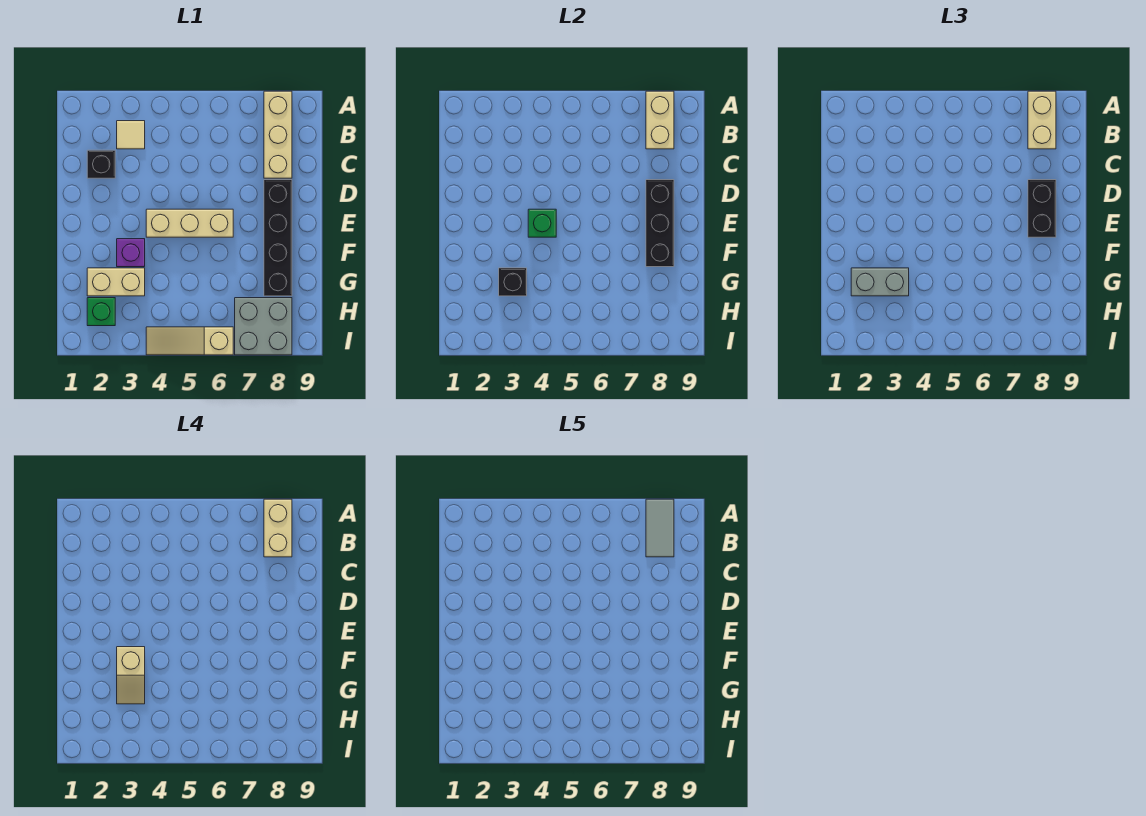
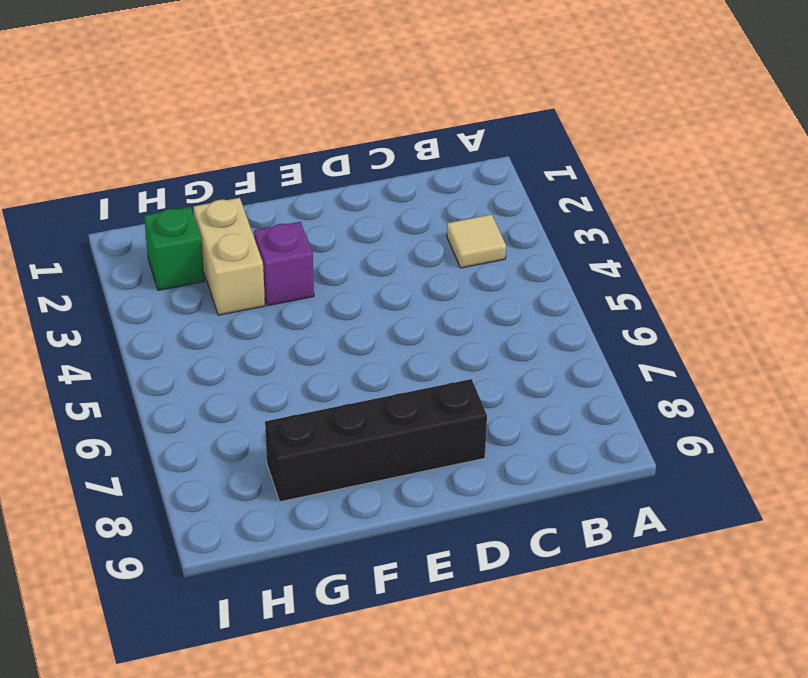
none -> tan brick A8:C8 level 1
none -> black brick C2 level 1
none -> tan brick E4:E6 level 1

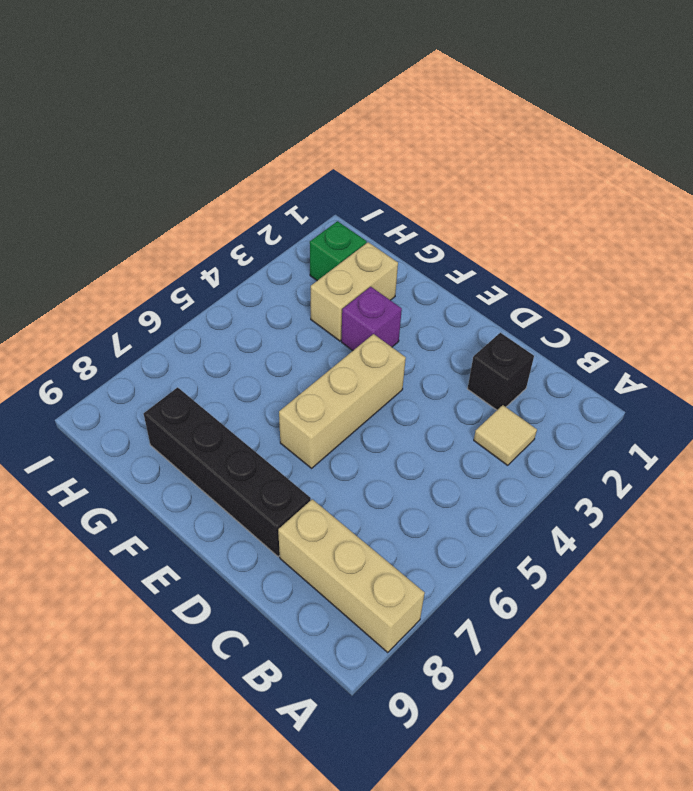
none -> grey brick H7:I8 level 1
none -> tan slope I4:I6 level 1 top 6
none -> tan brick A8:B8 level 2

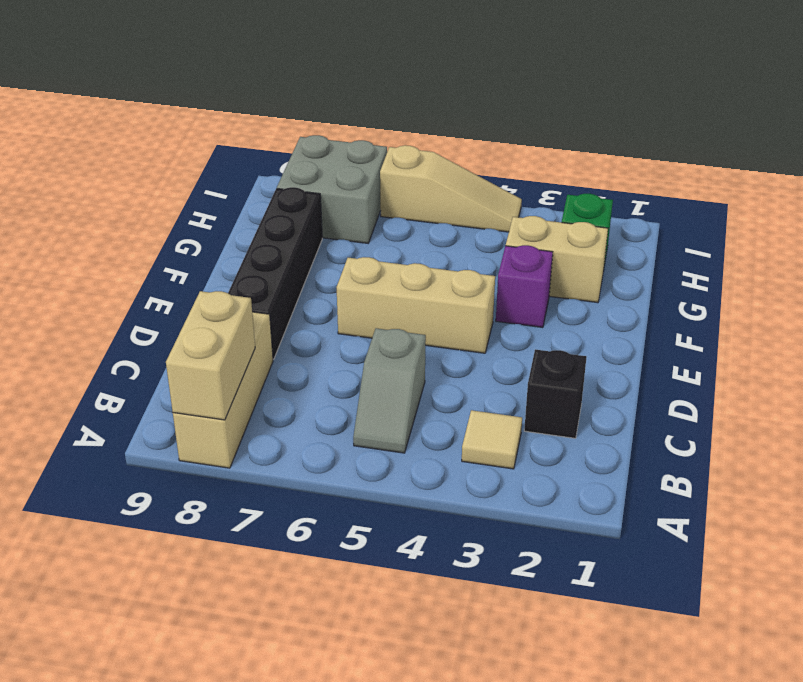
grey slope B5:C5 level 1 top C -> none
none -> black brick D8:F8 level 2
none -> green brick E4 level 2
none -> black brick G3 level 2

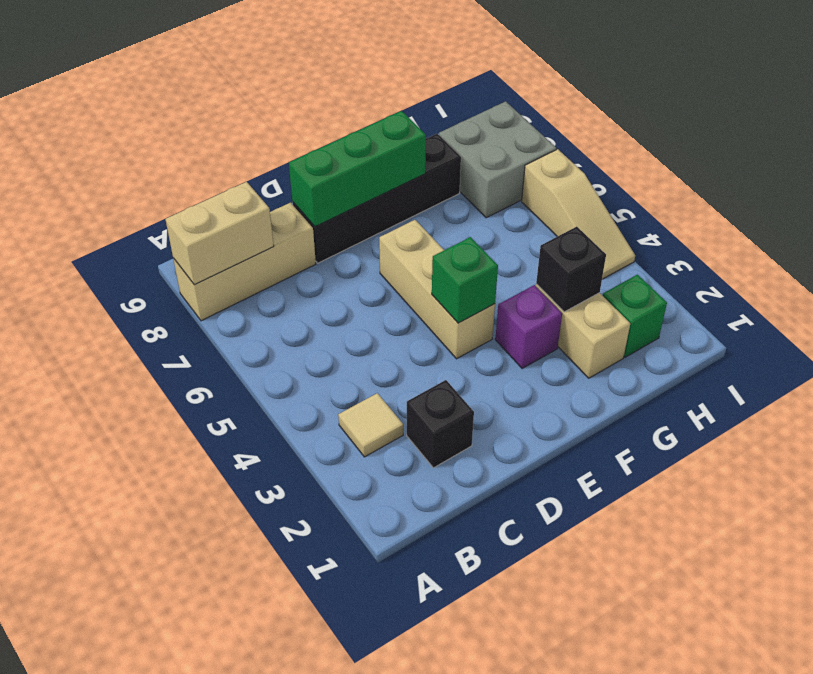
green brick D8:F8 level 2 -> black brick D8:F8 level 2
none -> tan brick A8:B8 level 3
none -> black brick D8:E8 level 3
none -> grey brick G2:G3 level 3

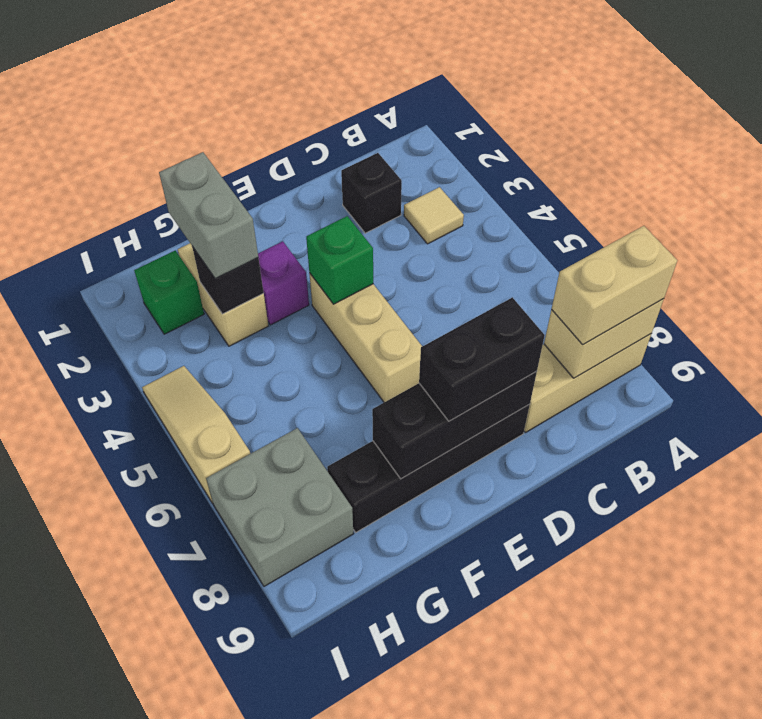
none -> tan brick A8:B8 level 4
none -> tan slope F3:G3 level 4 top F
none -> grey tile A8:B8 level 5

